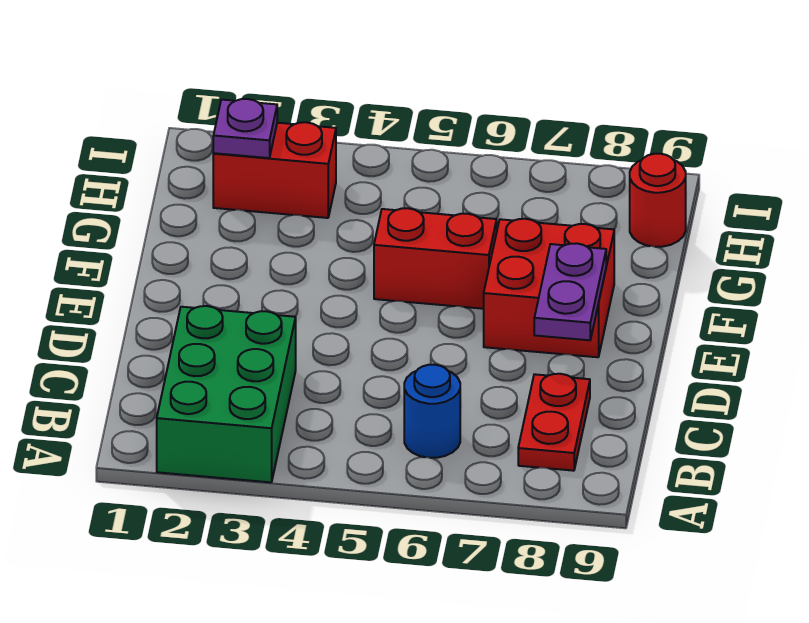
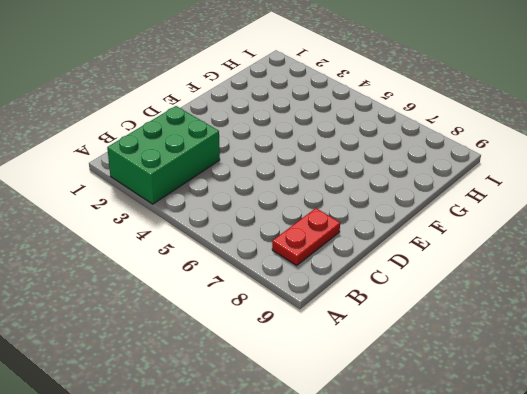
none -> blue round brick B6 level 1
none -> red brick E7:F8 level 1

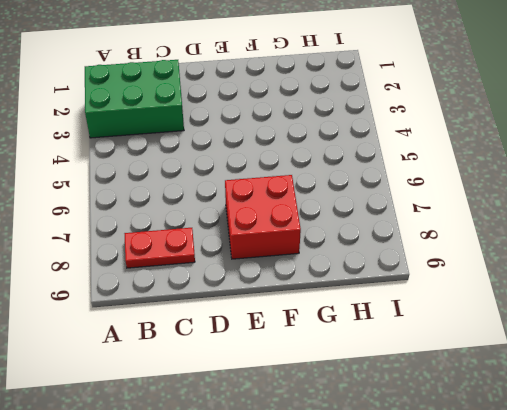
none -> blue round brick B6 level 1
none -> red brick F5:F6 level 1

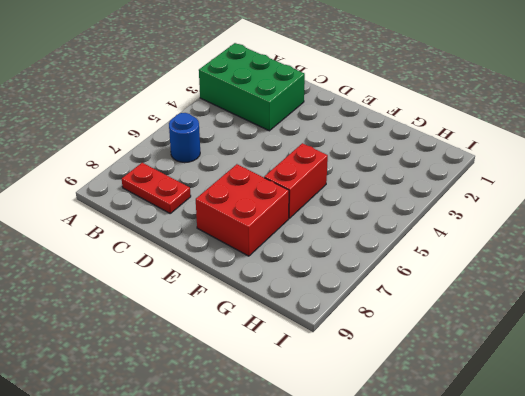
none -> red brick H2:H3 level 1
none -> red round brick H9 level 1

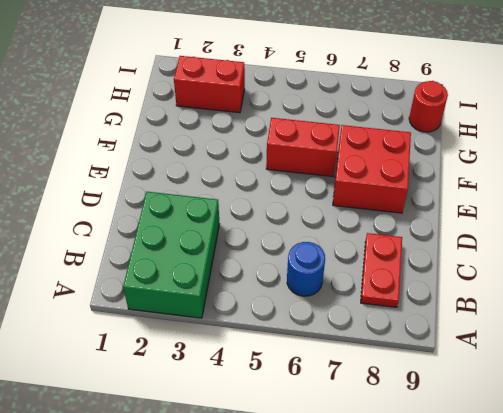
none -> purple plate D8:E8 level 2
none -> purple plate H2 level 2

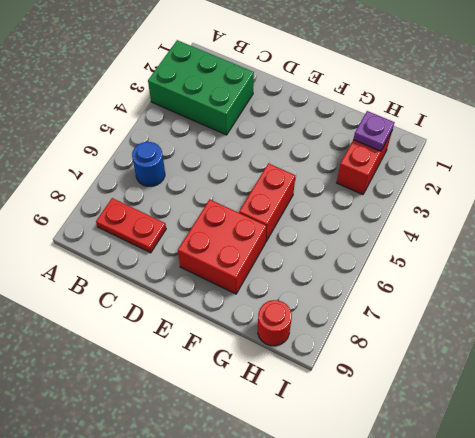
none -> purple plate D8:E8 level 2

